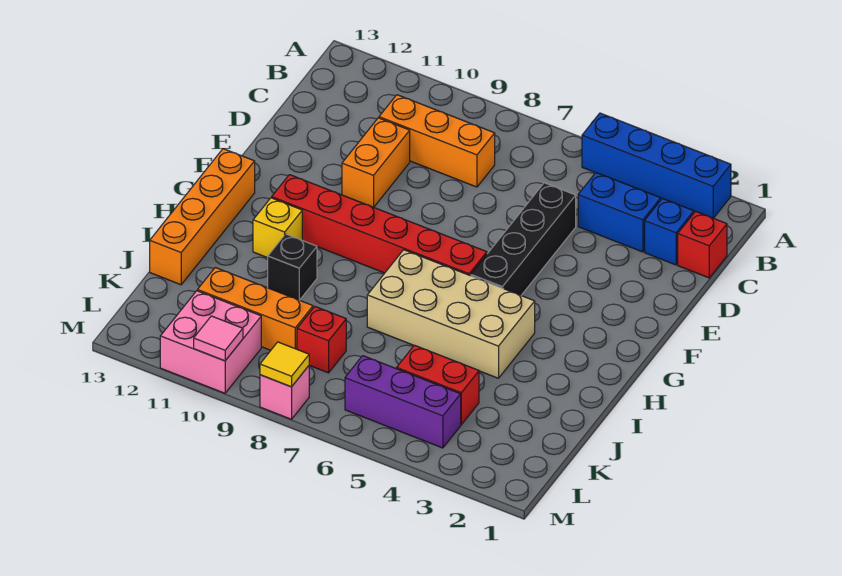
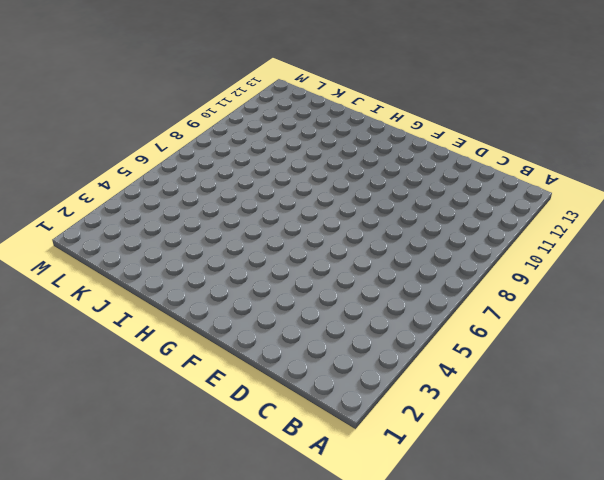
none -> blue brick A2:A5 level 1
none -> red brick C1 level 1
none -> blue brick C2 level 1

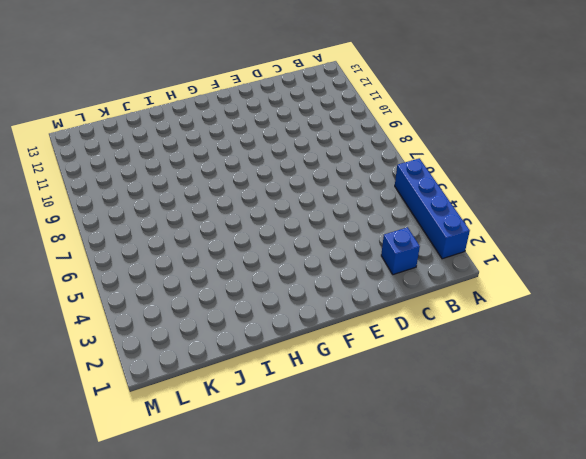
none -> red brick C1 level 1
none -> blue brick C3:C4 level 1
none -> orange brick C8:C10 level 1

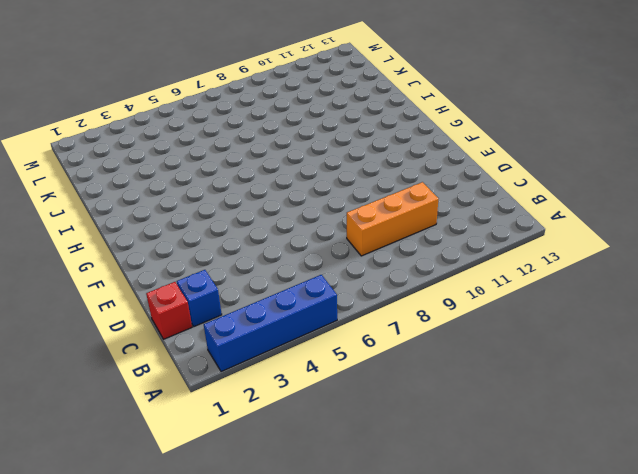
none -> blue brick C3:C4 level 1
none -> black brick D5:G5 level 1
none -> orange brick D10:E10 level 1

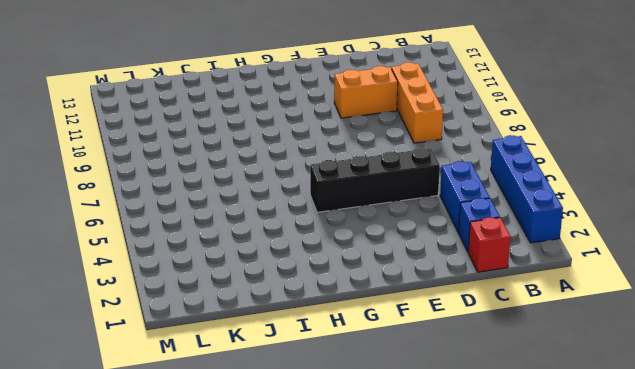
none -> red brick G6:G11 level 1
none -> orange brick G13:J13 level 1
none -> tan brick H4:I7 level 1

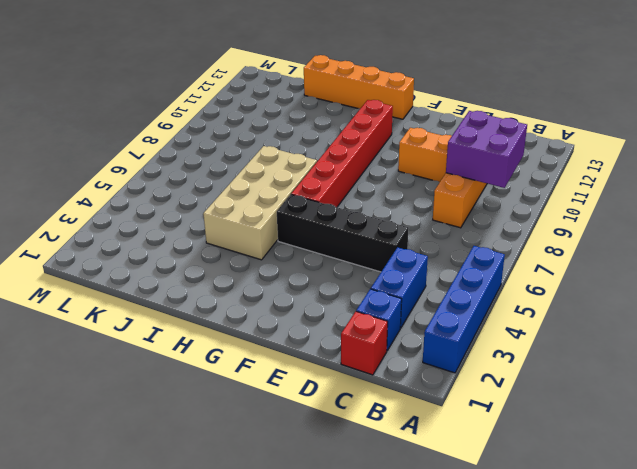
purple brick B9:C10 level 2 -> none
none -> yellow brick H11 level 1
none -> black brick I10 level 1
none -> red brick K4:K5 level 1

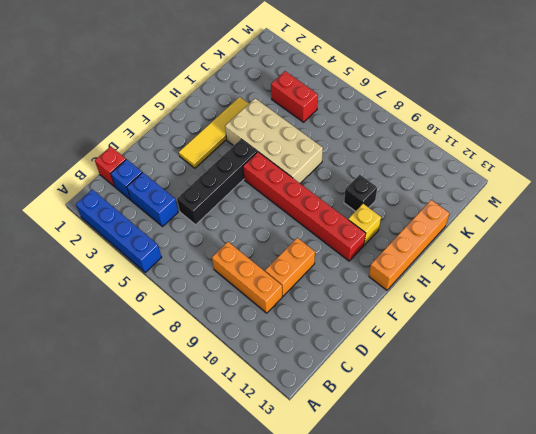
yellow tile F3:I3 level 1 -> none
none -> red brick K8 level 1
none -> orange brick K9:K11 level 1
none -> purple brick L4:L6 level 1

